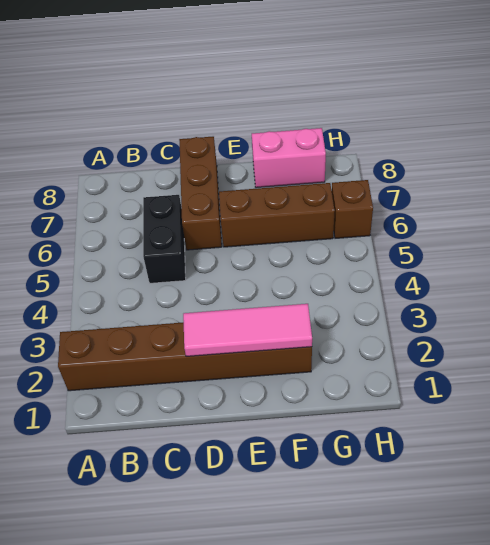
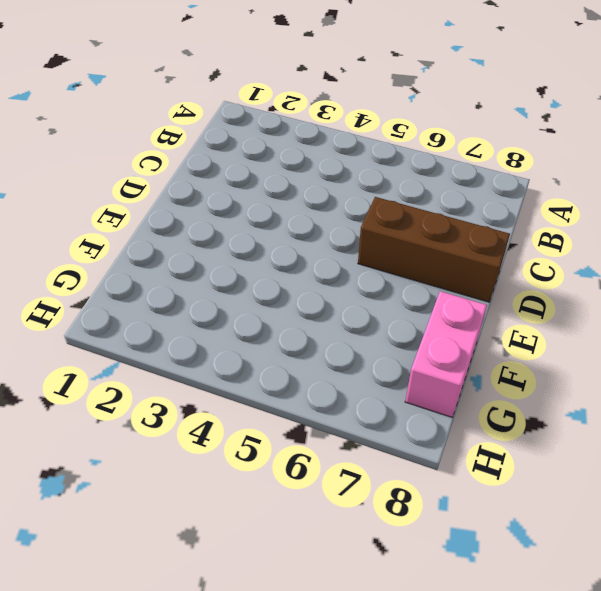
none -> brown brick A2:F2 level 1
none -> black brick C5:C6 level 1

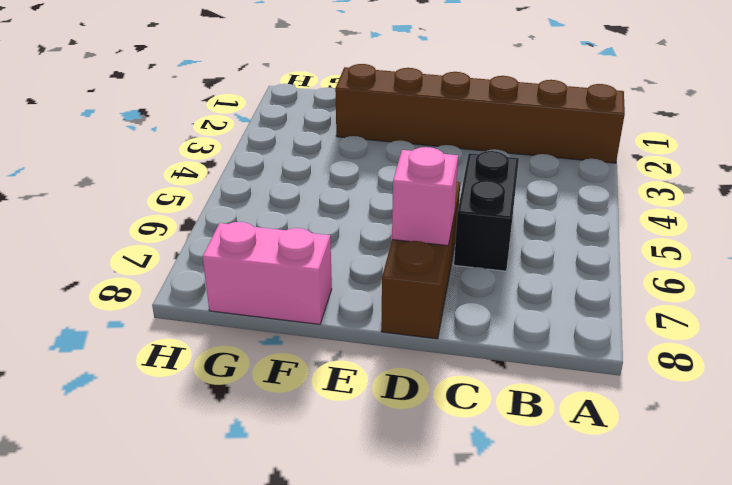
pink brick D7 level 2 -> none
none -> brown brick E6:G6 level 1
none -> brown brick H6 level 1

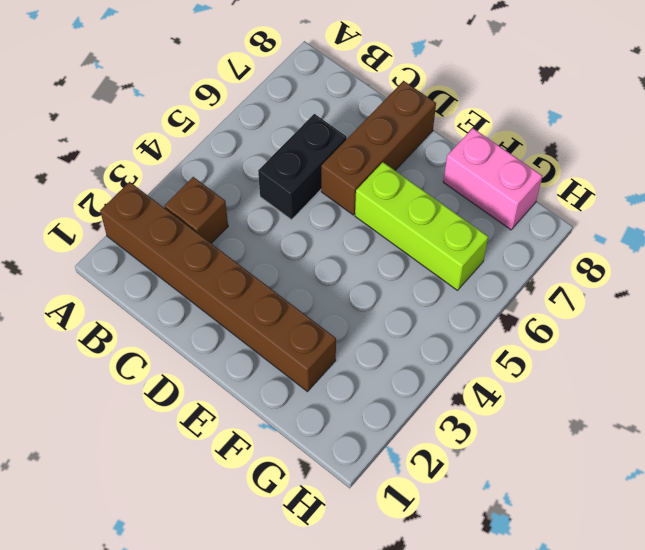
brown brick B3 level 1 -> brown brick H6 level 1
lime brick E6:G6 level 1 -> brown brick E6:G6 level 1
none -> pink tile D2:F2 level 2

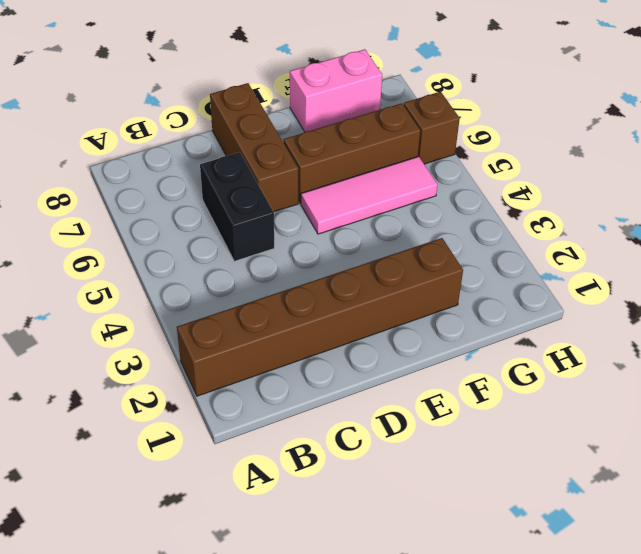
pink tile E5:G5 level 1 -> pink tile D2:F2 level 2

